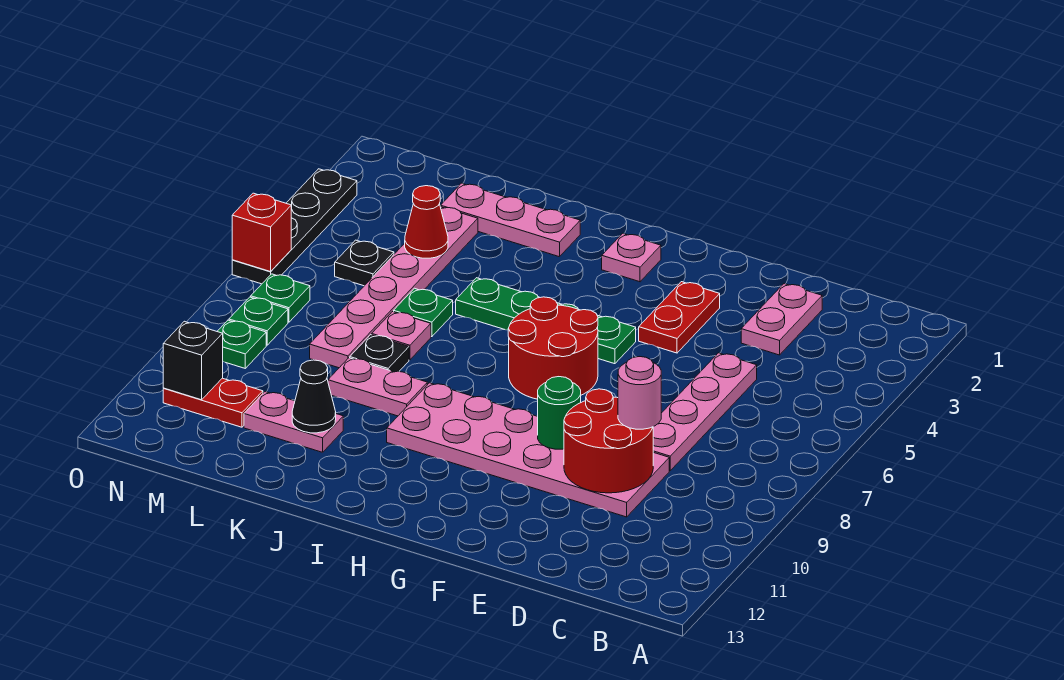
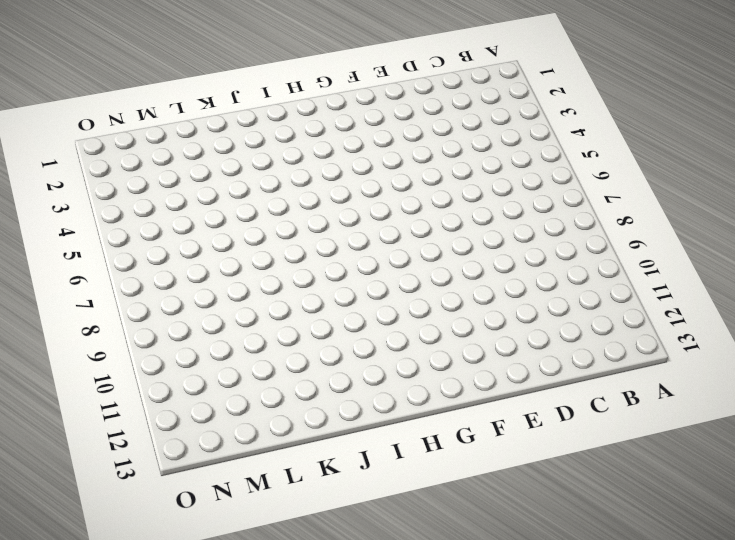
none -> pink plate D2:D3 level 1
none -> pink plate D5:D8 level 1
none -> pink plate D9:I10 level 1

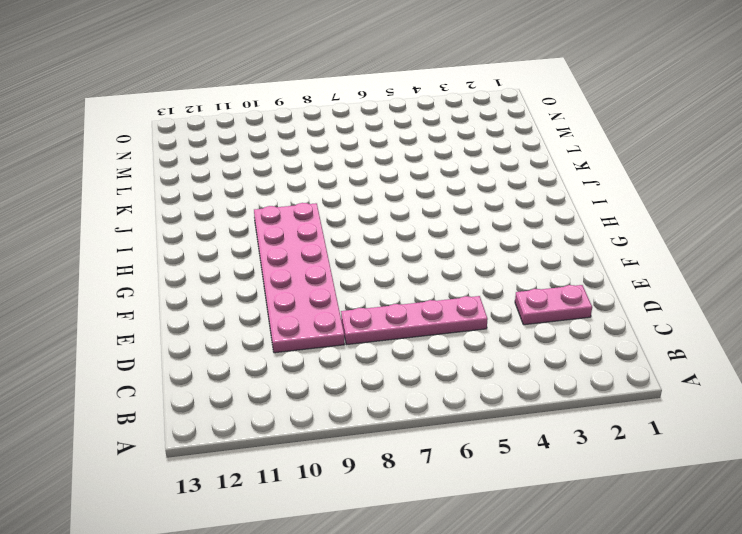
none -> red plate F3:F4 level 1
none -> green plate G5:J5 level 1
none -> red round brick G6:H7 level 1

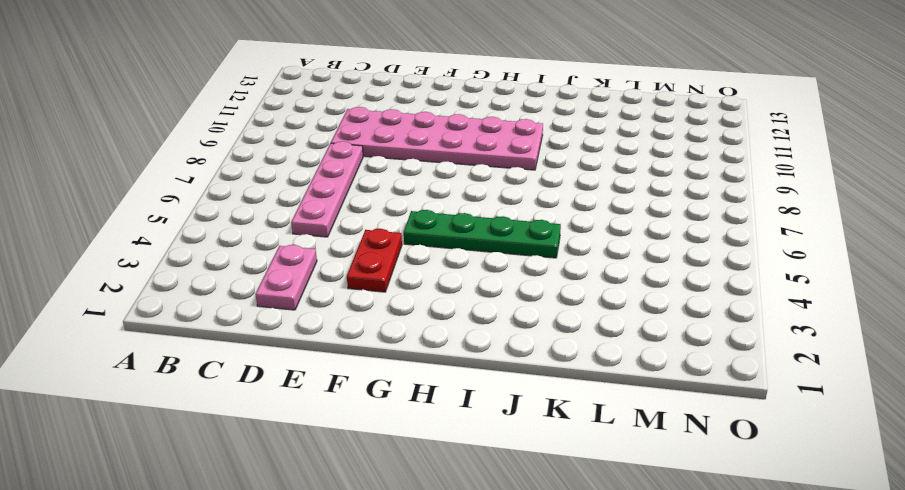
none -> red round brick G6:H7 level 1
none -> pink plate H2 level 1
none -> pink plate J2:L2 level 1

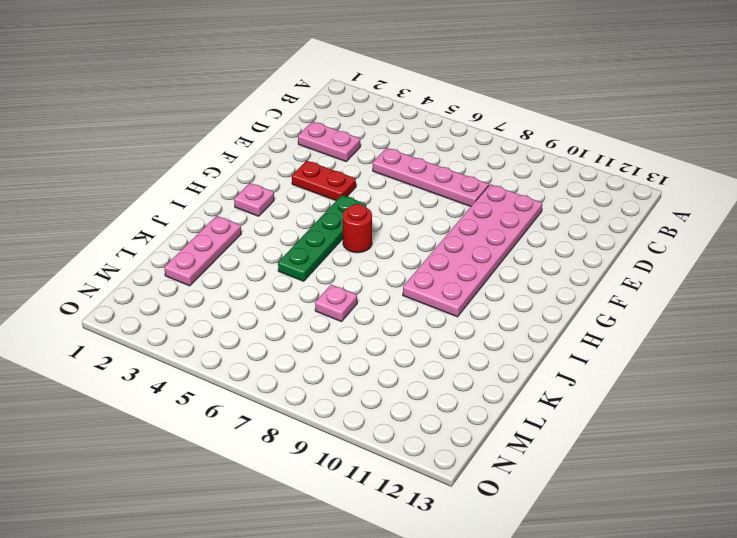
red round brick H6 level 1 -> red round brick G6:H7 level 1
none -> pink plate J9:K9 level 1
none -> green plate K6 level 1
none -> black plate K8 level 1

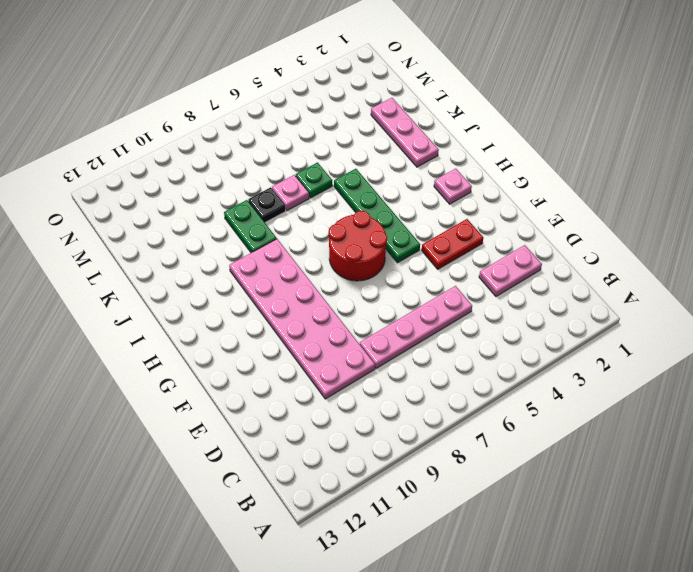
green plate J9:K9 level 1 -> pink plate J9:K9 level 1
none -> pink plate K11:L11 level 1
none -> pink plate L3:L8 level 1
none -> black plate M5 level 1

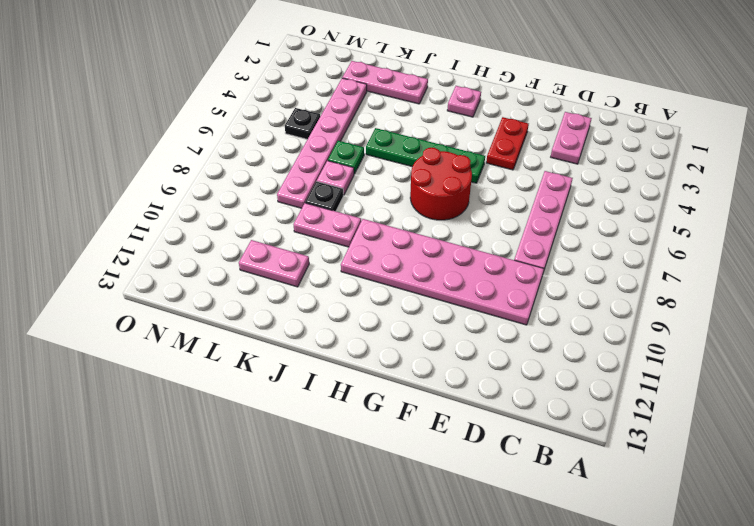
none -> red plate M11:N11 level 1
none -> green plate N7 level 1
none -> green plate N8 level 1

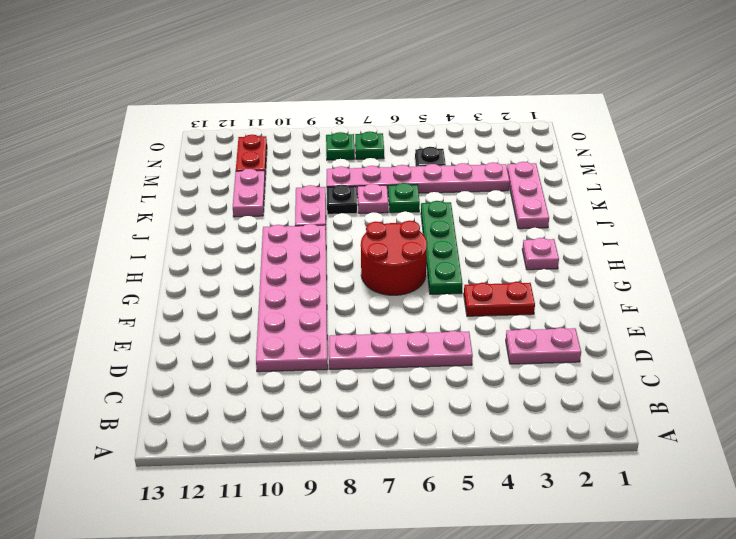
none -> green plate N9 level 1
none -> black plate O3:O6 level 1
none -> red round brick D9:E10 level 2

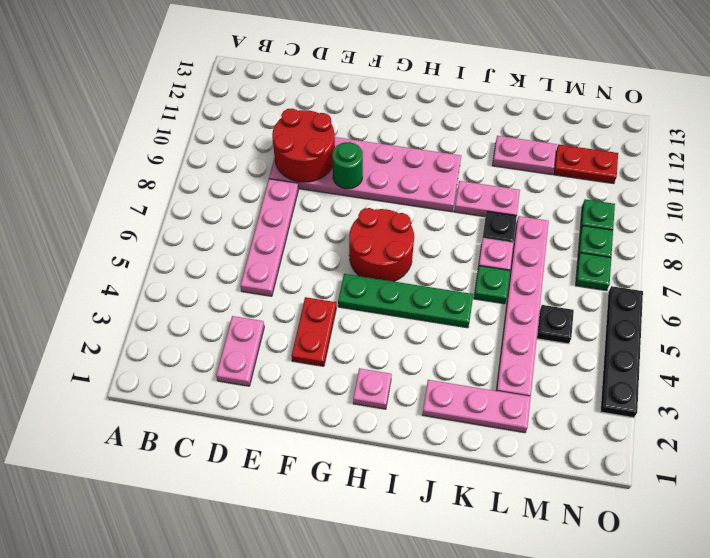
none -> black cone K11 level 2
none -> red cone L4 level 2
none -> black brick N11 level 2

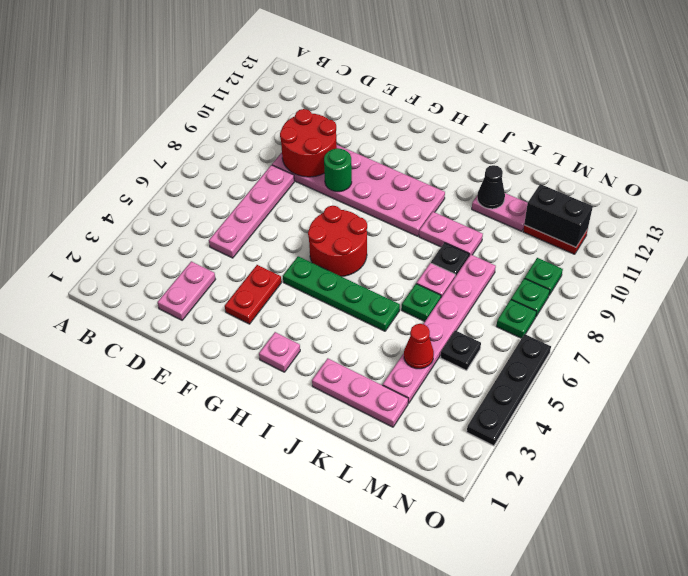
black brick M11:N11 level 2 -> black brick N11 level 2
none -> red brick O6 level 2
none -> pink round brick D9 level 3

